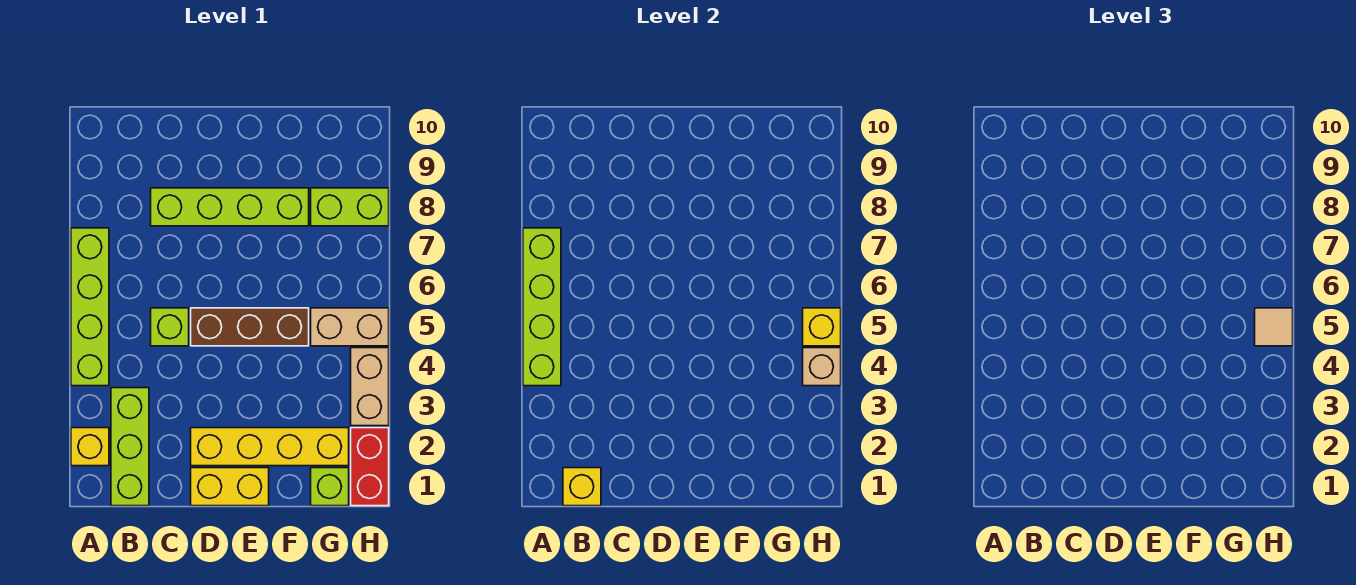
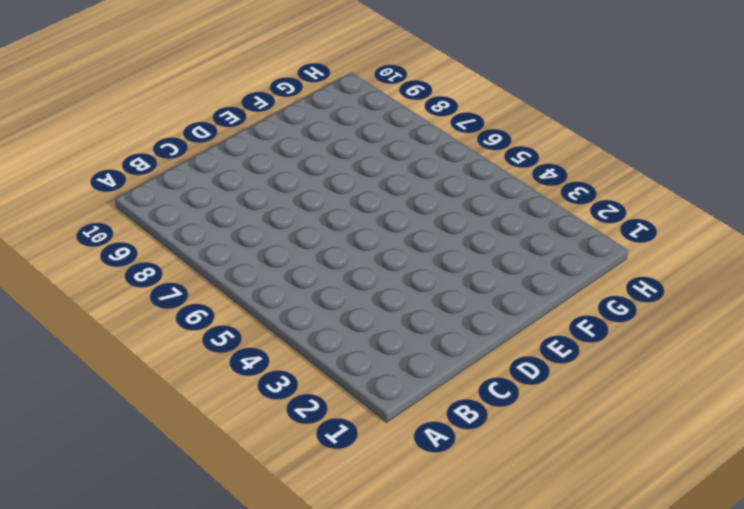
none -> yellow brick A2 level 1
none -> lime brick A4:A7 level 1
none -> lime brick B1:B3 level 1

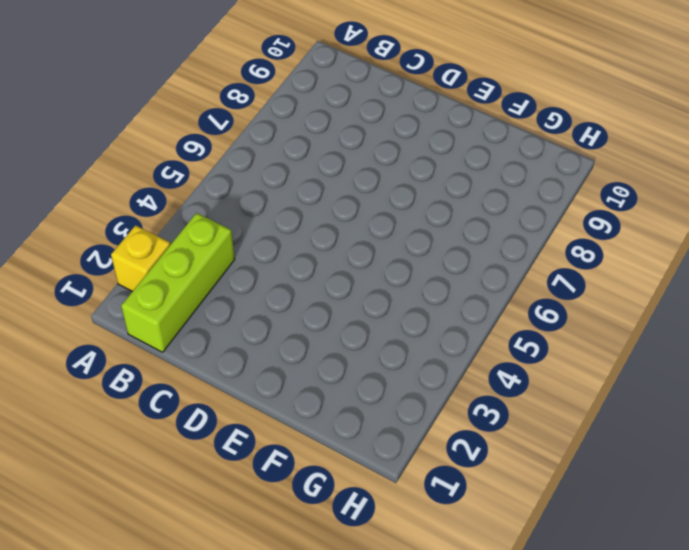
none -> lime brick A4:A7 level 1
none -> lime brick C5 level 1
none -> lime brick C8:F8 level 1

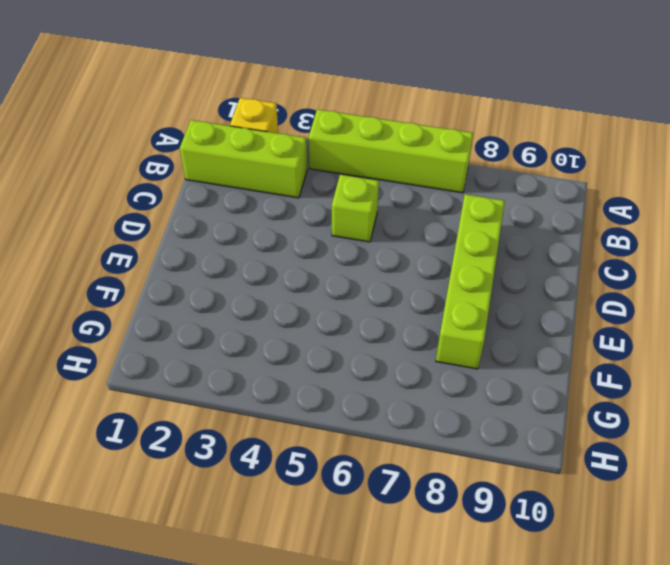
none -> yellow brick D1:E1 level 1
none -> yellow brick D2:G2 level 1
none -> brown brick D5:F5 level 1

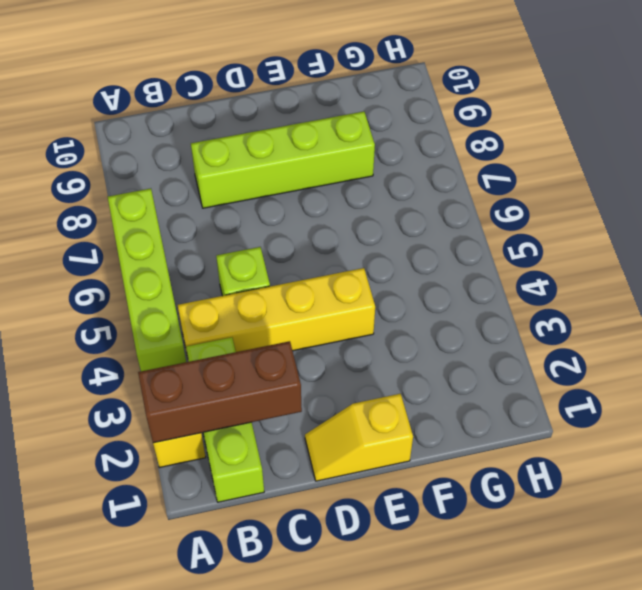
brown brick A2:C2 level 2 -> brown brick D5:F5 level 1
yellow brick B4:E4 level 1 -> yellow brick D2:G2 level 1
yellow slope D1:E1 level 1 top E -> yellow brick D1:E1 level 1
none -> lime brick G1 level 1
none -> tan brick G5:H5 level 1
none -> lime brick G8:H8 level 1

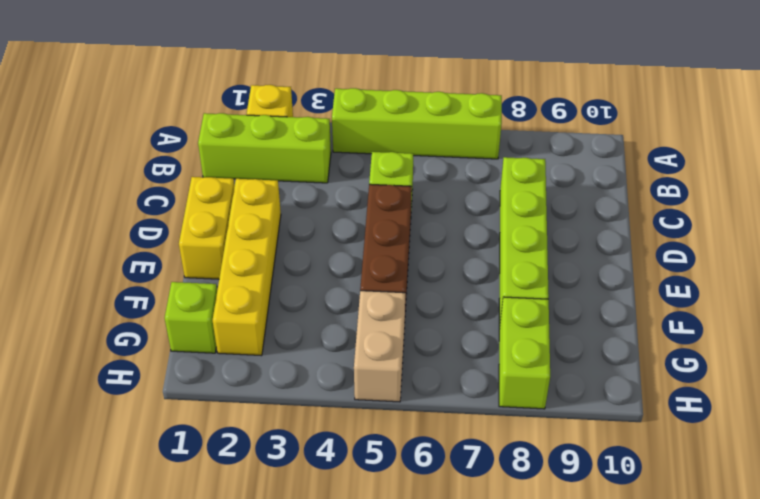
none -> red brick H1:H2 level 1
none -> tan brick H3:H4 level 1
none -> lime brick A4:A7 level 2

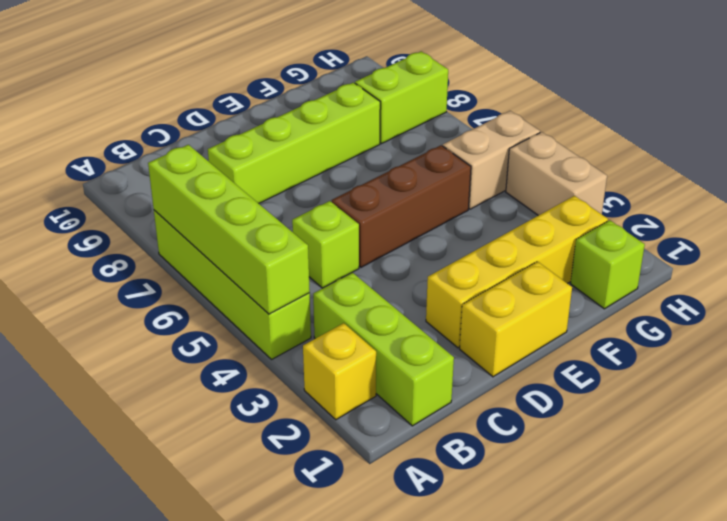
none -> red brick H1:H2 level 1
none -> yellow brick B1 level 2
none -> tan brick H4 level 2

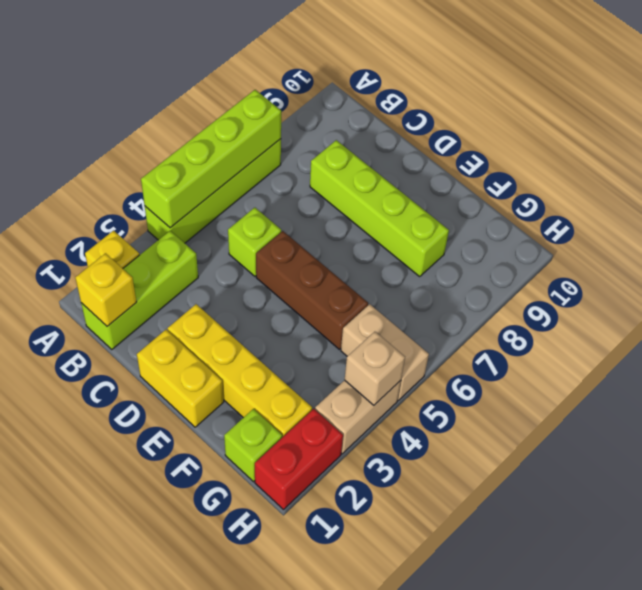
none -> lime brick G8:H8 level 1
none -> yellow brick H5 level 2
none -> tan tile H5 level 3

